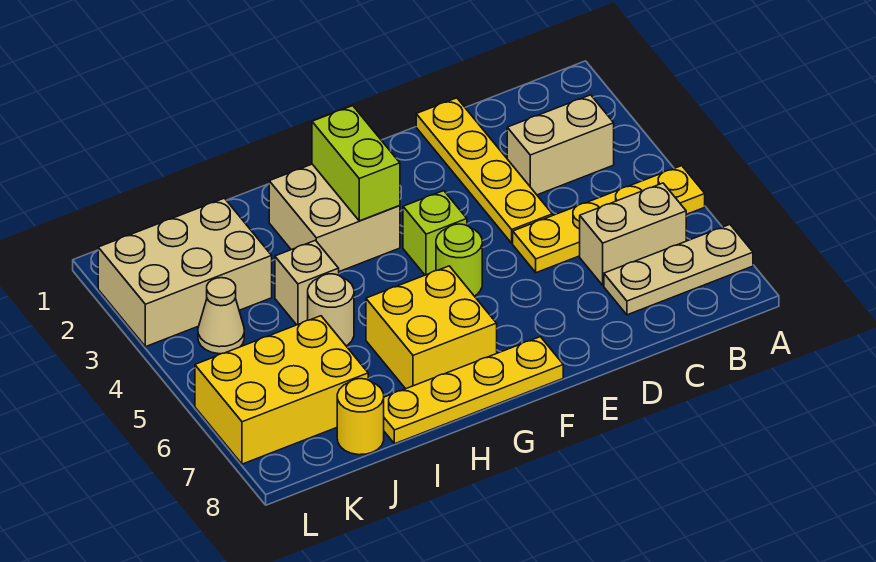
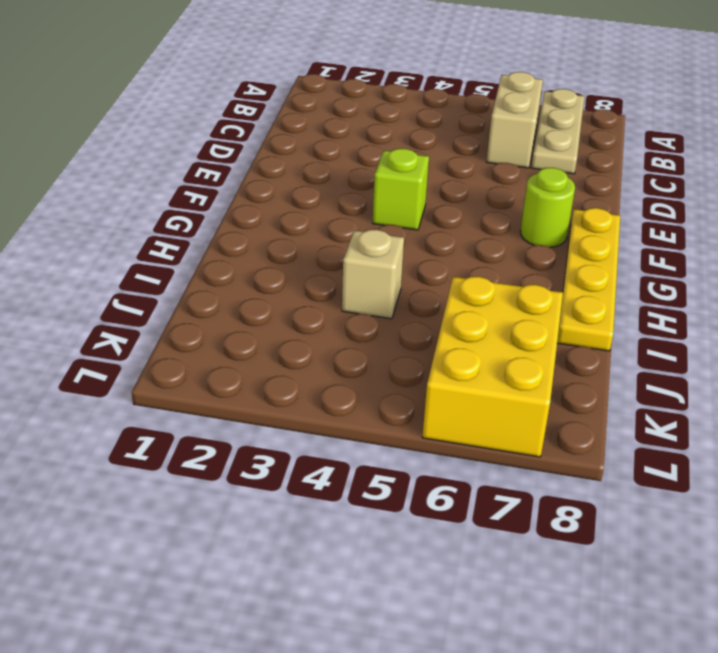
lime round brick F7 level 1 -> lime round brick F5 level 1
none -> yellow plate A5:D5 level 1
none -> tan brick B3:C3 level 1
none -> yellow plate D1:D4 level 1

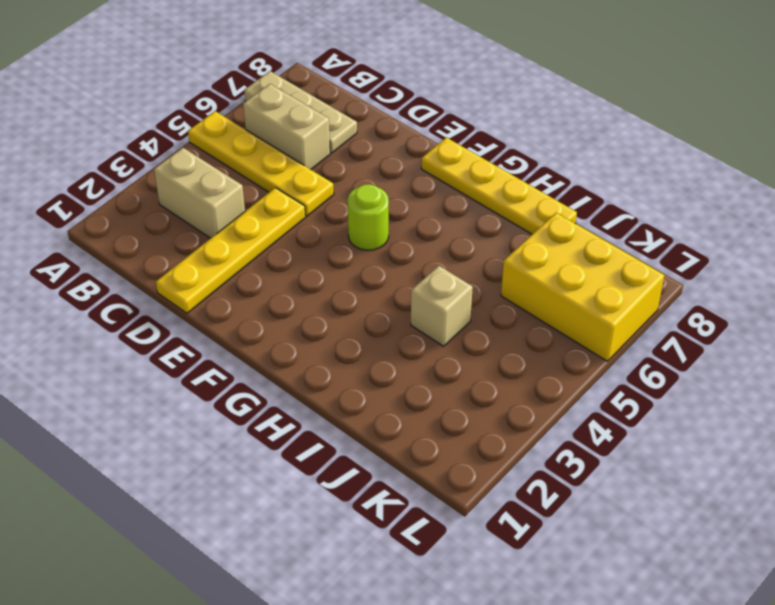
none -> lime brick F4 level 1
none -> tan brick G2:H3 level 1
none -> yellow brick G6:H7 level 1

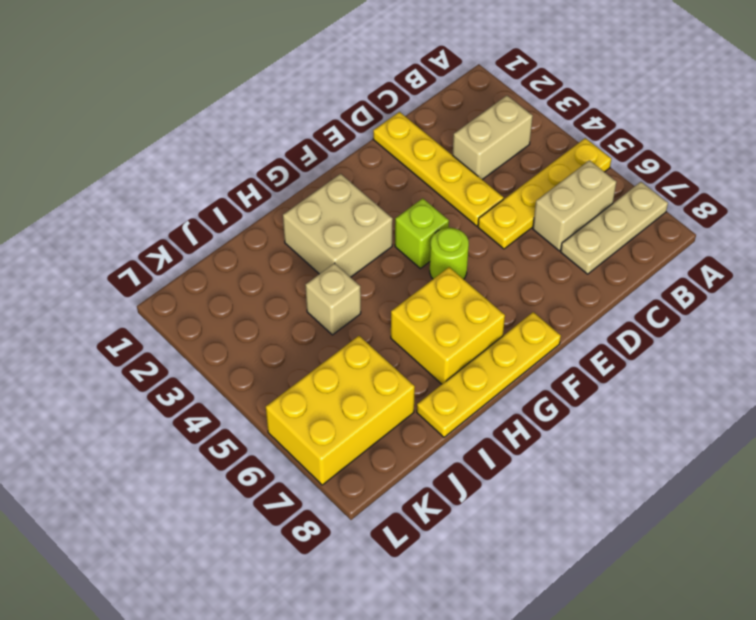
none -> tan round brick I5 level 1
none -> tan brick J2:L3 level 1
none -> yellow round brick J8 level 1

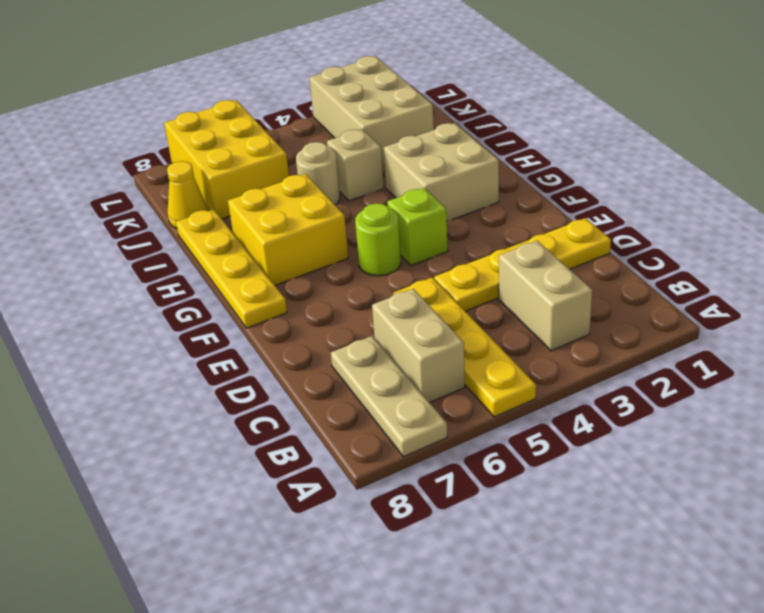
yellow cone J8 level 1 -> yellow round brick J8 level 1
none -> tan cone K4 level 1
none -> lime brick G2:G3 level 2

